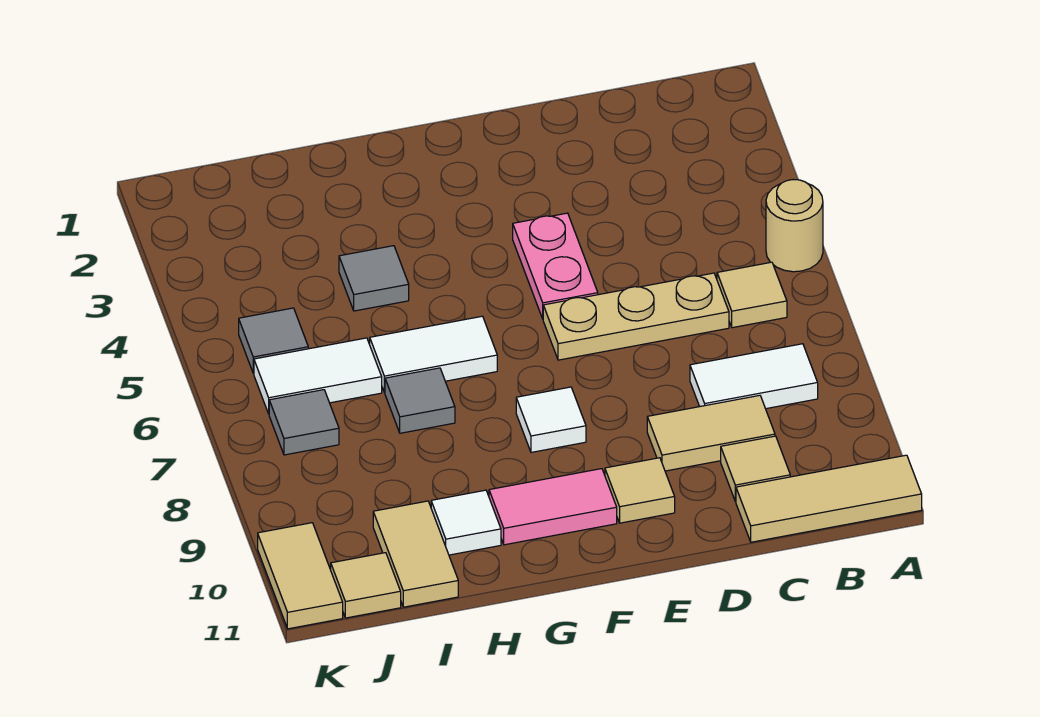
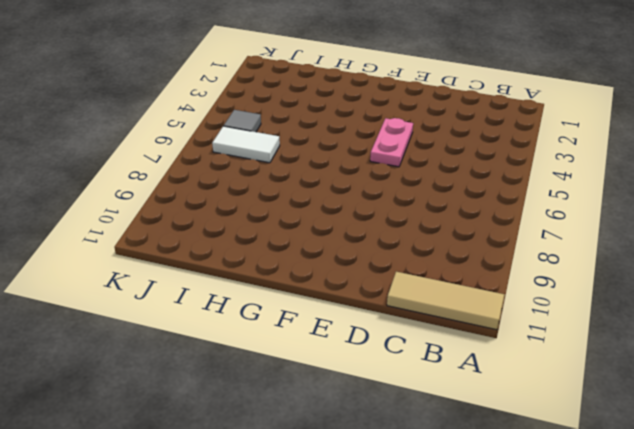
none -> tan round brick A5 level 1
none -> tan tile B6 level 1
none -> white tile B8:C8 level 1

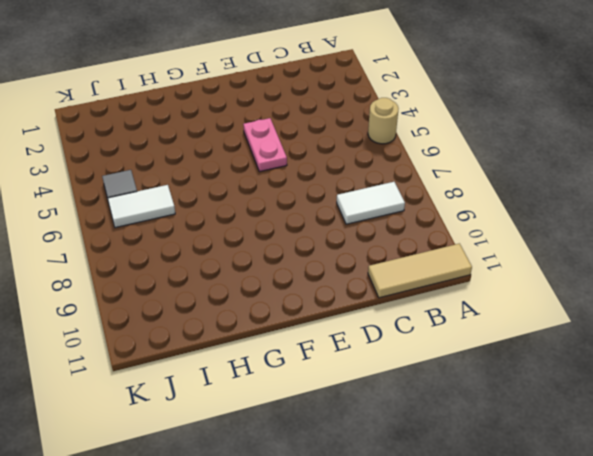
none -> tan tile B6 level 1
none -> tan plate C6:E6 level 1
none -> tan tile C9:D9 level 1

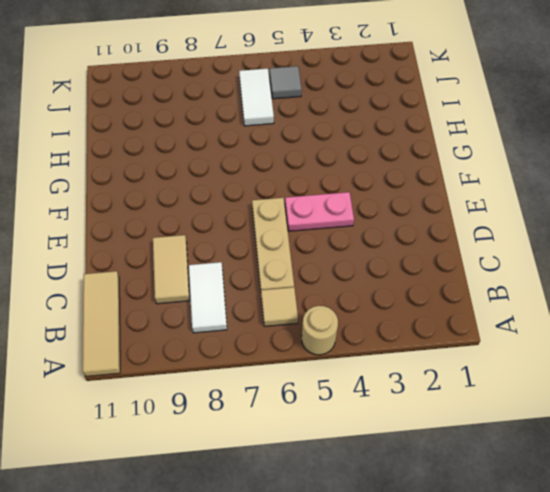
none -> tan tile C10 level 1
none -> tan tile E10 level 1
none -> white tile F8 level 1

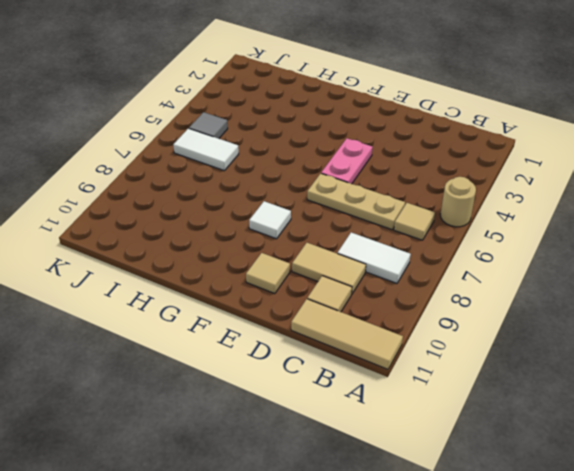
none -> pink tile F10:G10 level 1
none -> white tile G6:H6 level 1
none -> grey tile H4 level 1

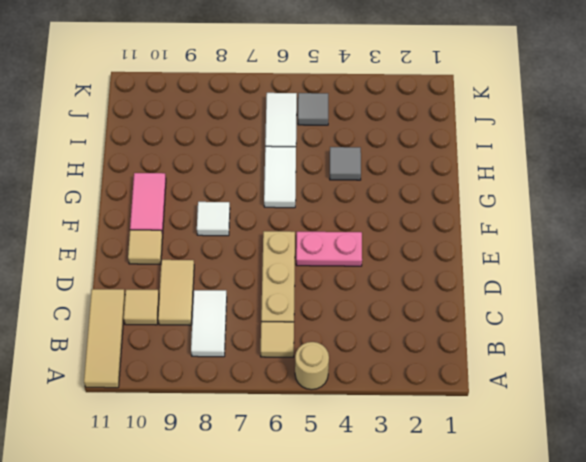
none -> grey tile H7 level 1
none -> white tile H10 level 1
none -> tan tile I10:I11 level 1

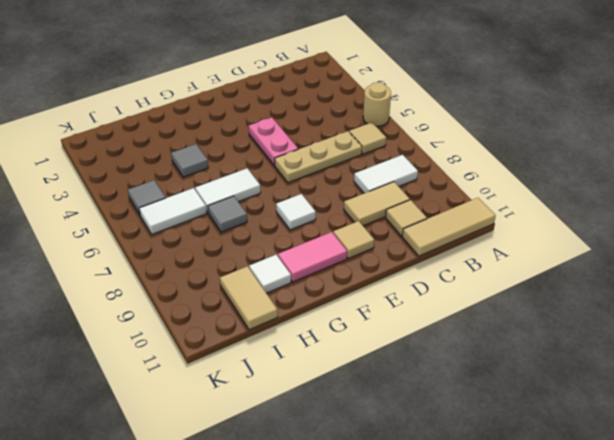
none -> grey tile J7 level 1
none -> tan tile J11 level 1
none -> tan tile K10:K11 level 1

